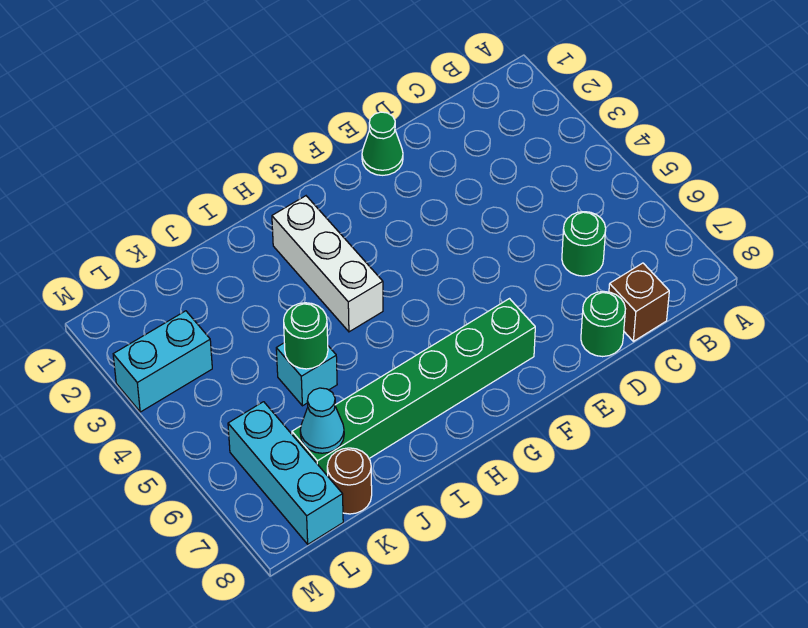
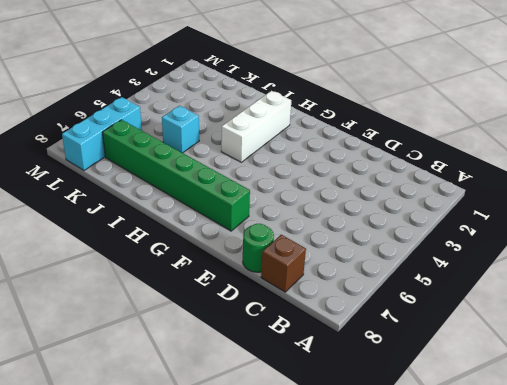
none -> green round brick C6 level 1
none -> green cone E1 level 1
none -> brown round brick K8 level 1

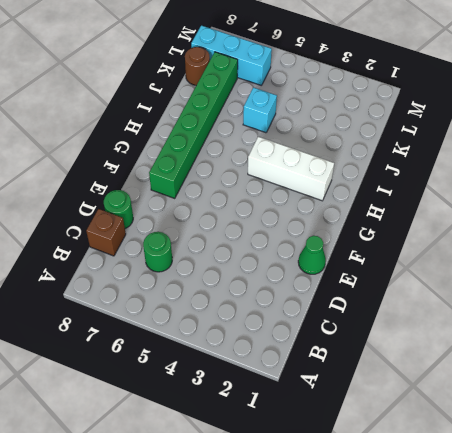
none -> cyan brick L3:M3 level 1
none -> green round brick J5 level 2
none -> cyan cone K7 level 2

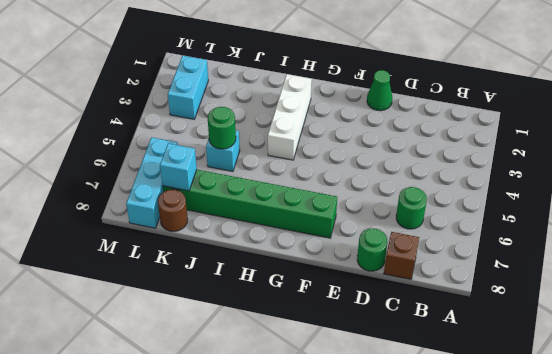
cyan brick K7 level 2 -> cyan cone K7 level 2
cyan brick L2:L3 level 1 -> cyan brick L3:M3 level 1

